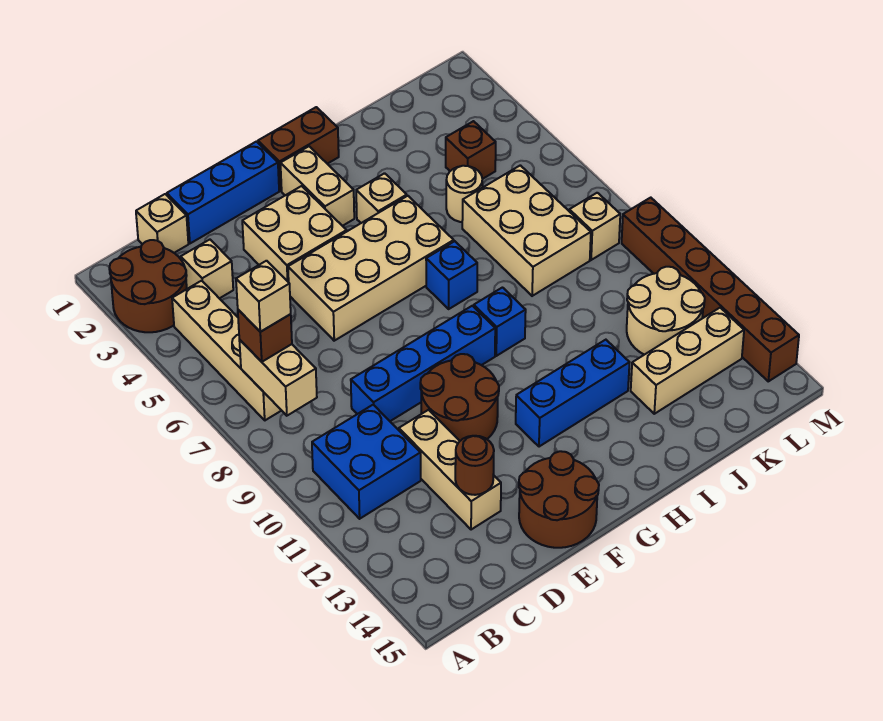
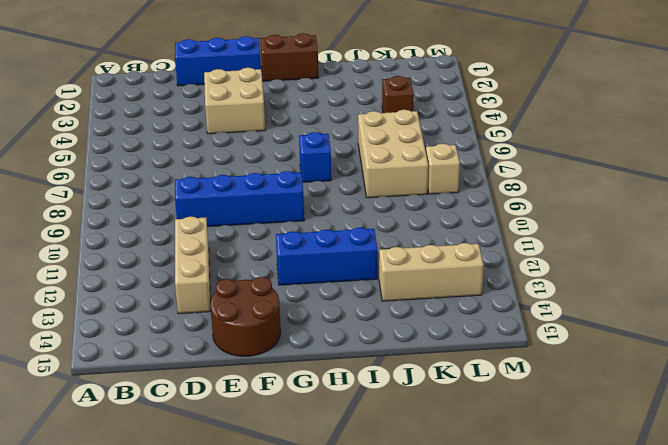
none -> brown round brick A2:B3 level 1
none -> tan brick B4:B7 level 1
none -> blue brick B10:C11 level 1

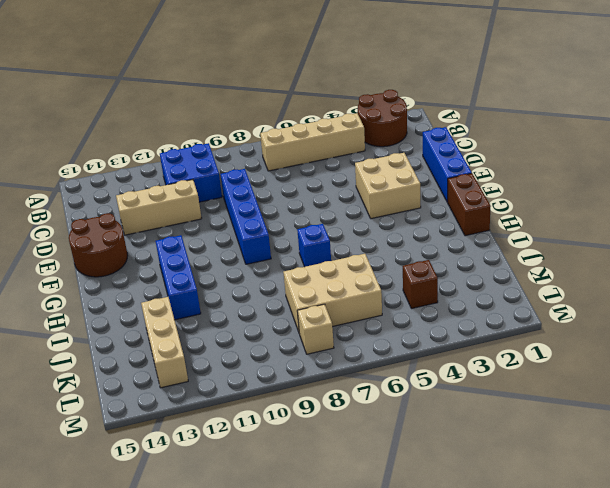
none -> tan brick C1 level 1
none -> tan brick C3 level 1
none -> tan brick E5:H6 level 1

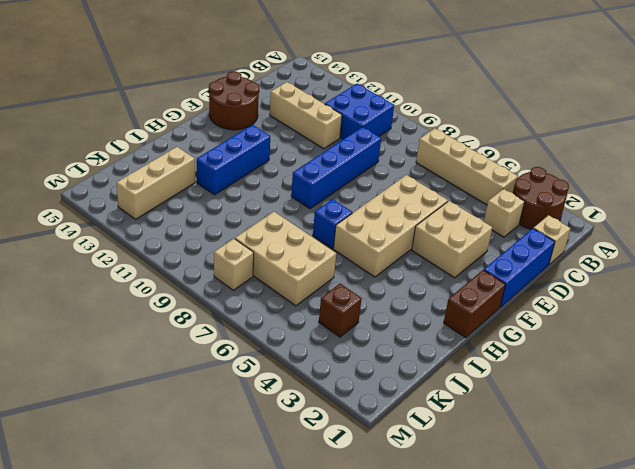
none -> brown round brick E10:F11 level 1
none -> tan brick G2:G3 level 1
none -> tan brick H4 level 1

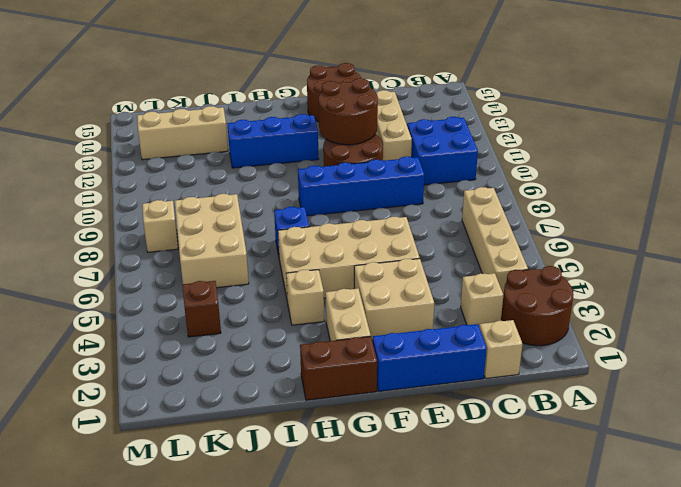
brown round brick E11:F12 level 2 -> none
none -> blue brick H9 level 1
none -> tan round brick J5 level 1
none -> tan round brick K11:L12 level 1

